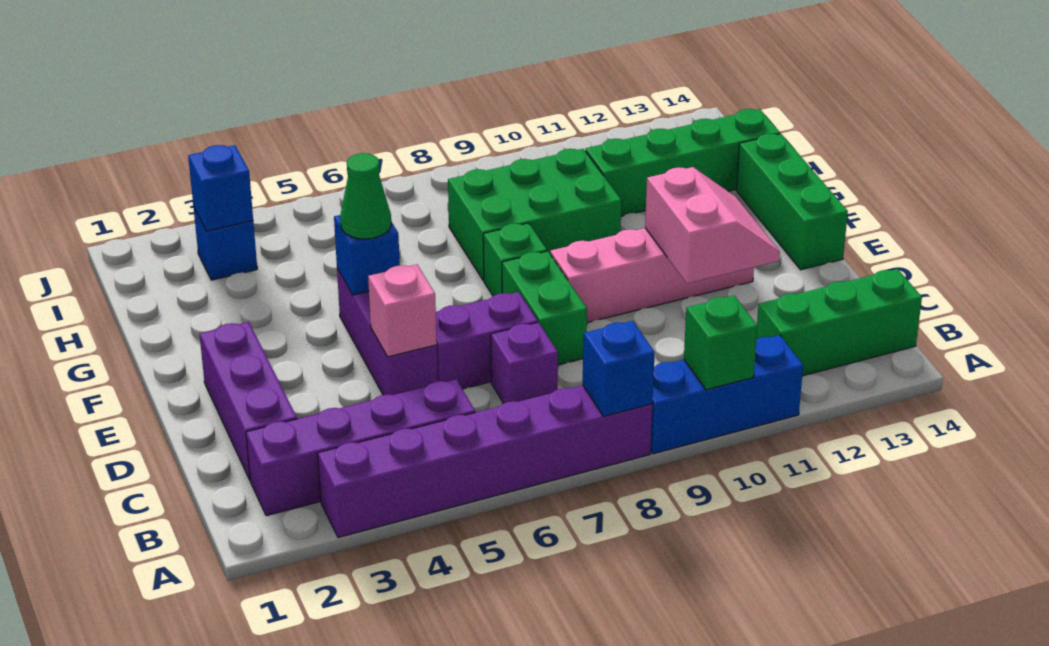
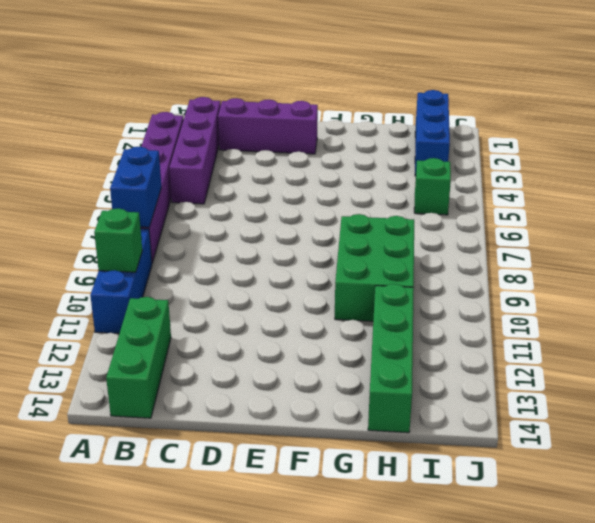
blue brick A7:A8 level 2 -> blue brick A8 level 2
blue brick I1:I3 level 1 -> blue brick I3 level 1
green brick I5 level 1 -> green brick F8 level 1
none -> purple brick C7 level 1
none -> purple brick D5:F5 level 1
none -> purple brick D6:D7 level 1

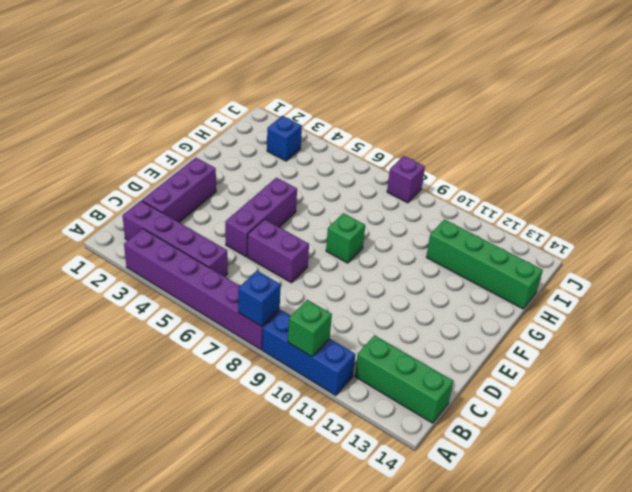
purple brick J8 level 1 -> purple brick C7 level 1
none -> green brick D8:E8 level 1
none -> pink brick E9:E12 level 1
none -> green brick E14:G14 level 1

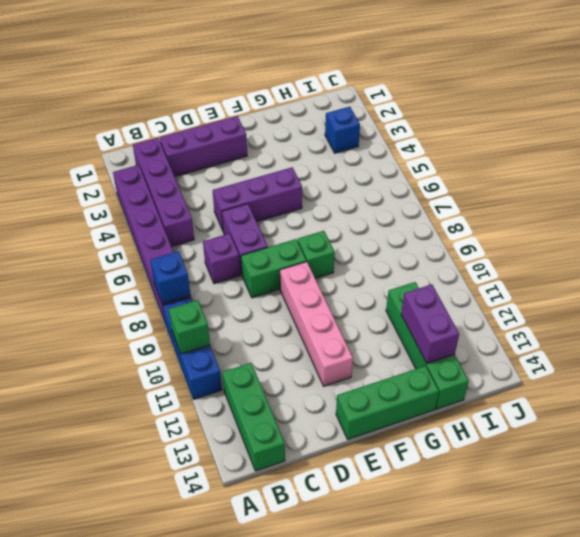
purple brick H12:H13 level 2 -> none
none -> green brick G8:H10 level 1
none -> pink brick D5 level 2
none -> pink slope D11:E12 level 2 top 11

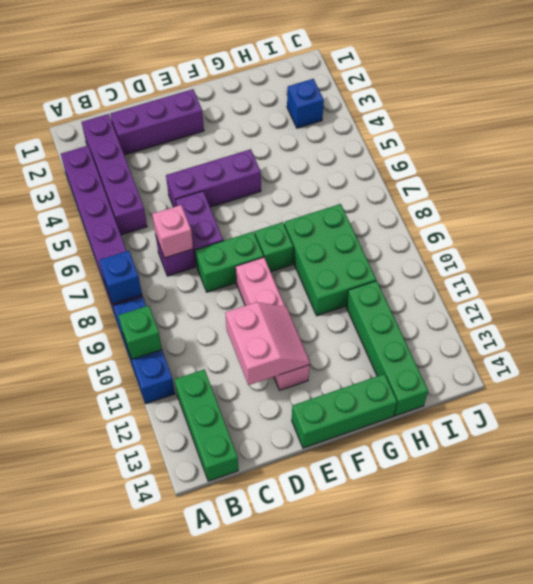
pink brick C7 level 2 -> pink brick D5 level 2
pink slope D11:E12 level 2 top D -> pink slope D11:E12 level 2 top 11
none -> blue brick F5 level 2
none -> blue brick I3 level 2
none -> green cone F5 level 3

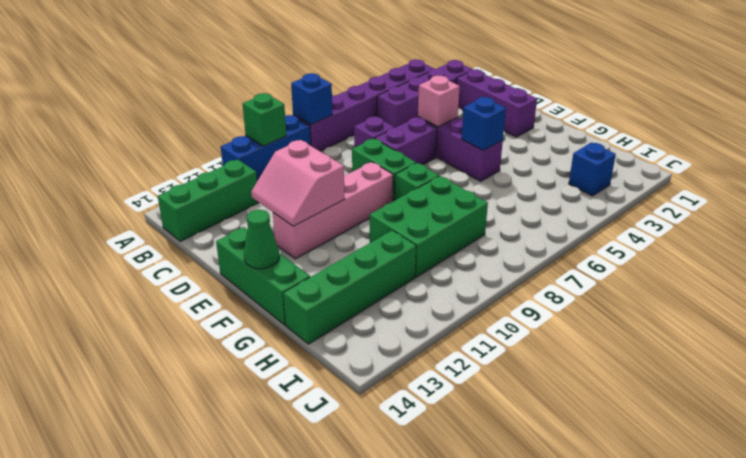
green cone F14 level 2 -> green cone F5 level 3
none -> blue brick I3 level 2

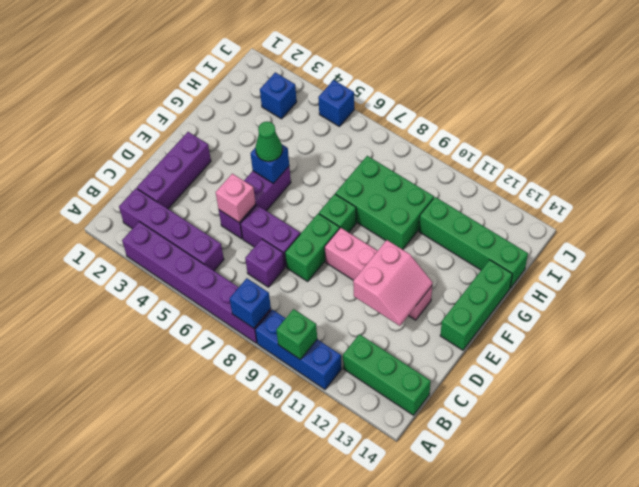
blue brick J5 level 1 -> blue brick I3 level 2

